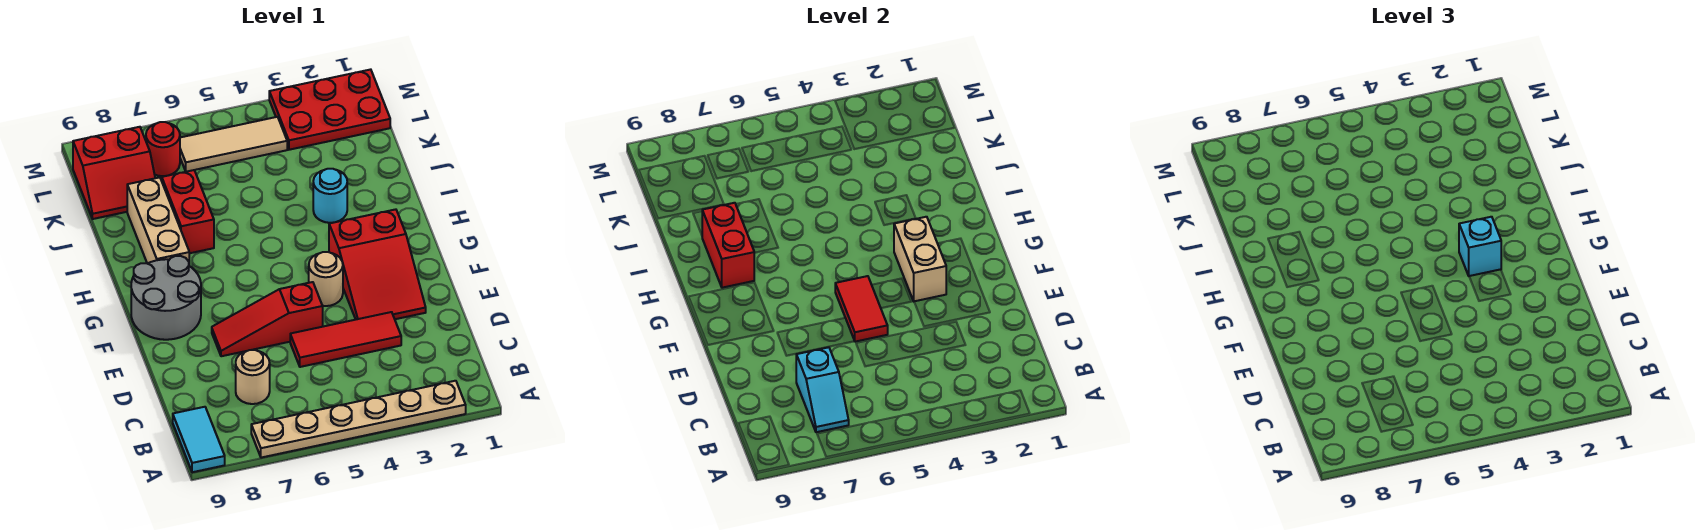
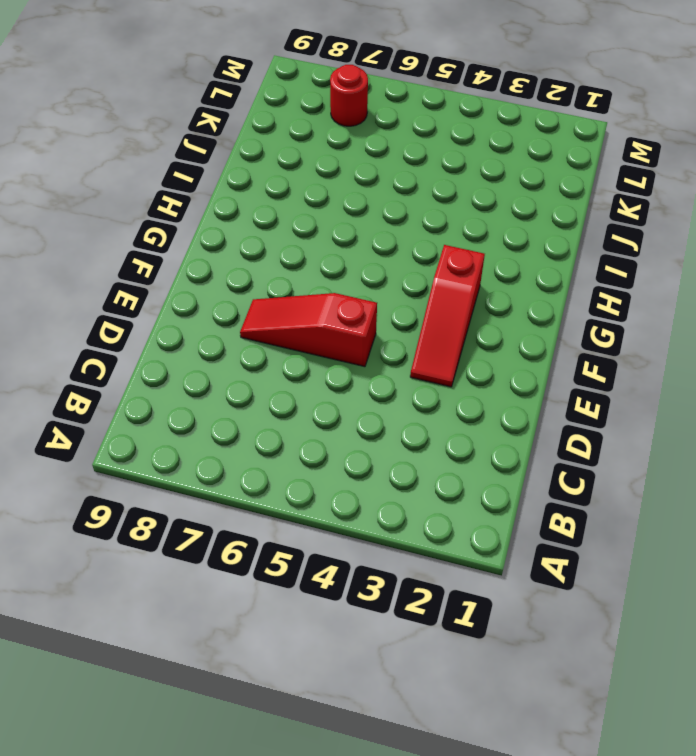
red slope E3:G3 level 1 top G -> red slope E2:G3 level 1 top G
none -> tan plate A2:A7 level 1
none -> cyan tile A9:B9 level 1
none -> tan round brick C7 level 1

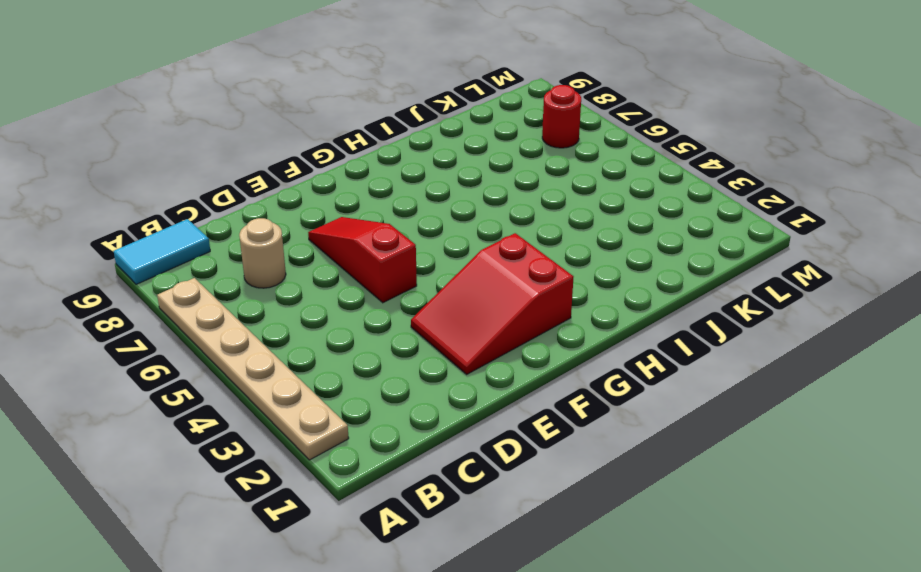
none -> red tile D3:D5 level 1
none -> tan round brick F4 level 1
none -> grey round brick F8:G9 level 1

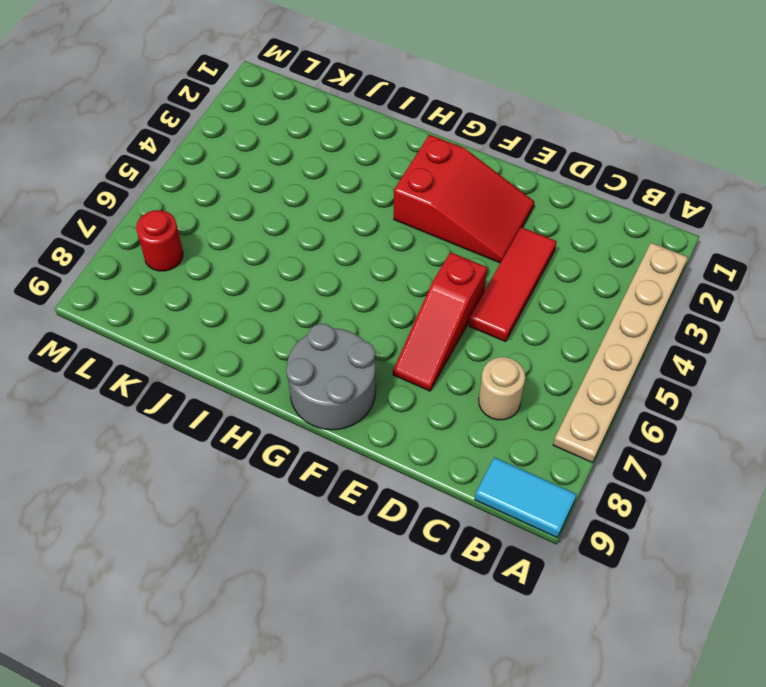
none -> tan round brick F4 level 1
none -> tan brick H8:J8 level 1
none -> cyan round brick I3 level 1

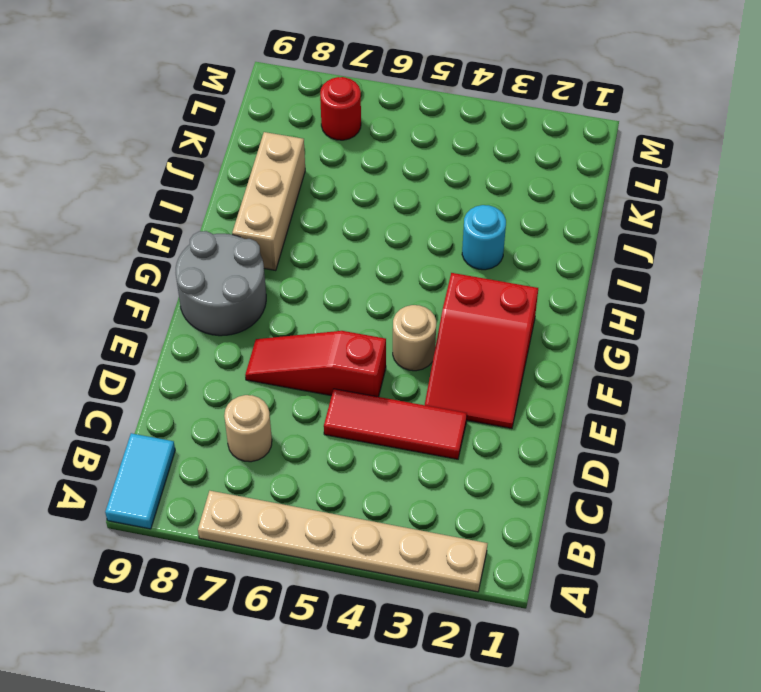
none -> red brick I7:J7 level 1
none -> red slope K8:L9 level 1 top L
none -> red plate L1:M3 level 1

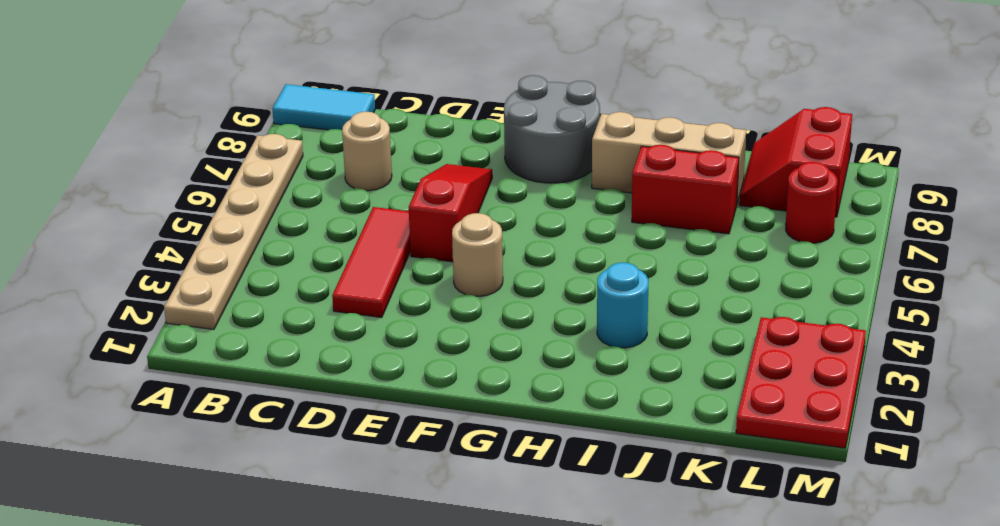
none -> red slope E2:G3 level 1 top G
none -> tan tile L4:L6 level 1
none -> cyan slope B7:C7 level 2 top C

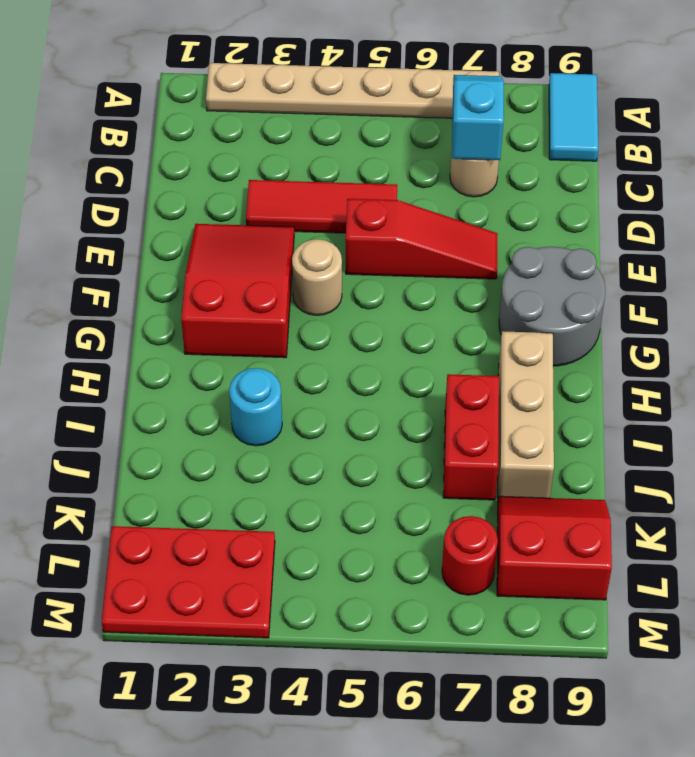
none -> tan tile L4:L6 level 1
none -> red tile E5:F5 level 2
none -> tan brick F3:G3 level 2

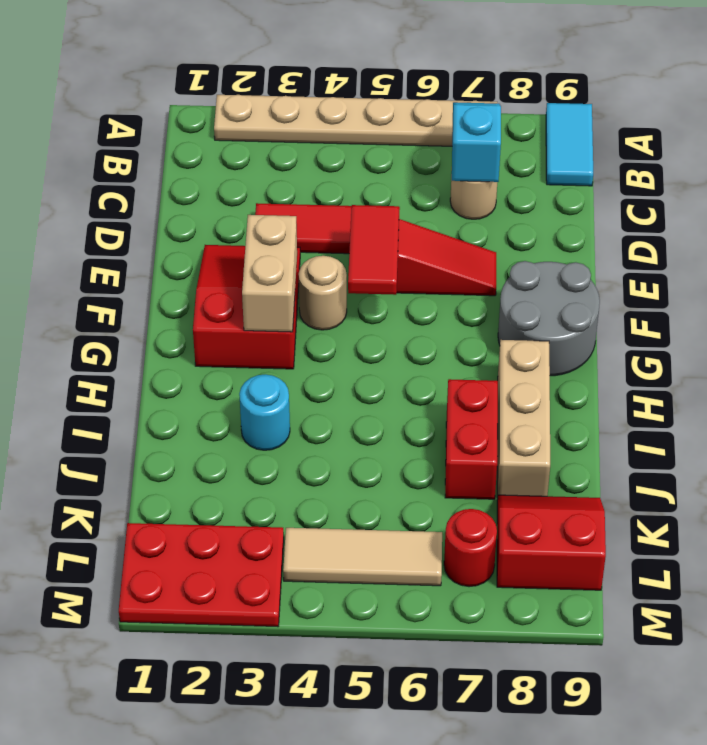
none -> red brick H8:I8 level 2
none -> cyan brick G3 level 3

